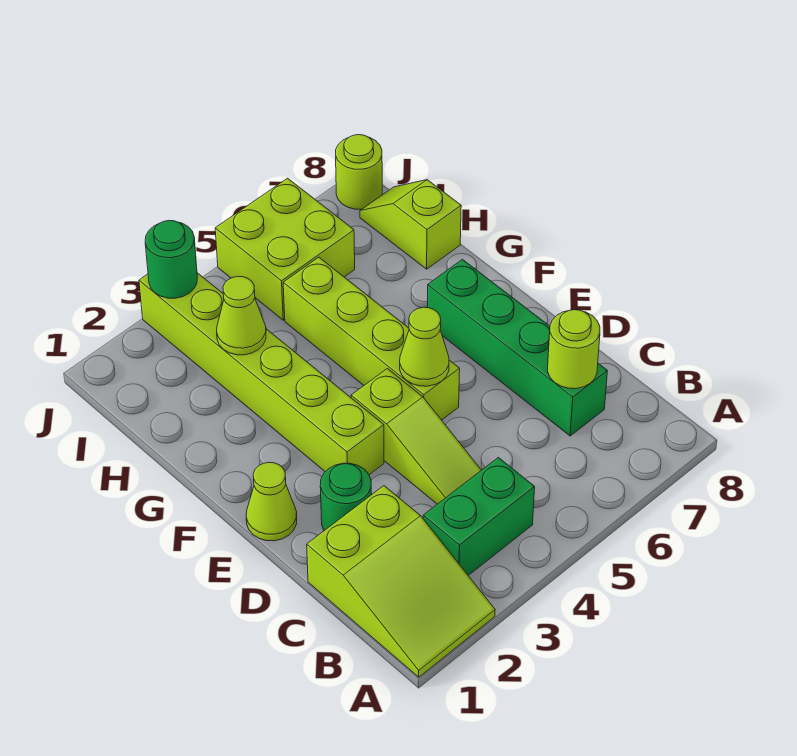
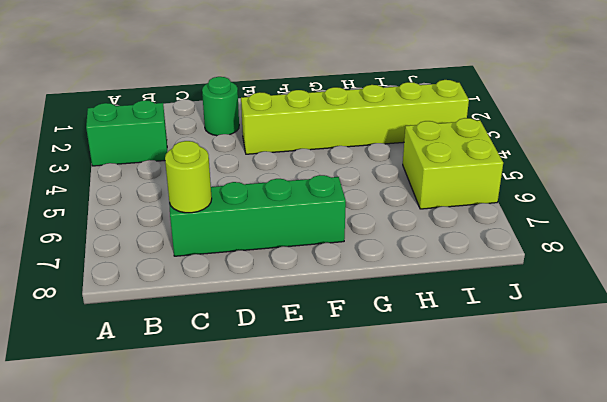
green brick A3:B3 level 1 -> green brick B3:B4 level 1
none -> lime slope A1:C2 level 1 top C
none -> lime slope C4:E4 level 1 top E
none -> lime cone E1 level 1

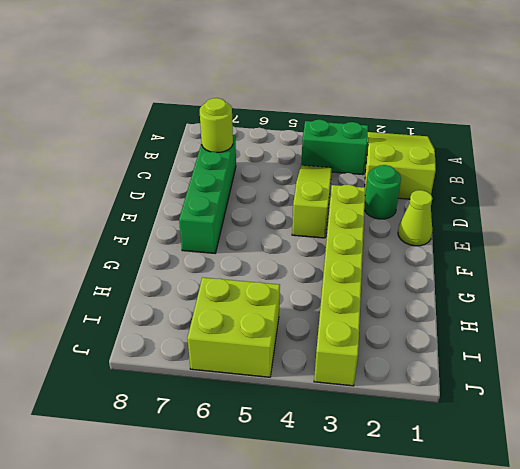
none -> lime brick E5:H5 level 1
none -> lime slope H8:I8 level 1 top H
none -> lime round brick J8 level 1

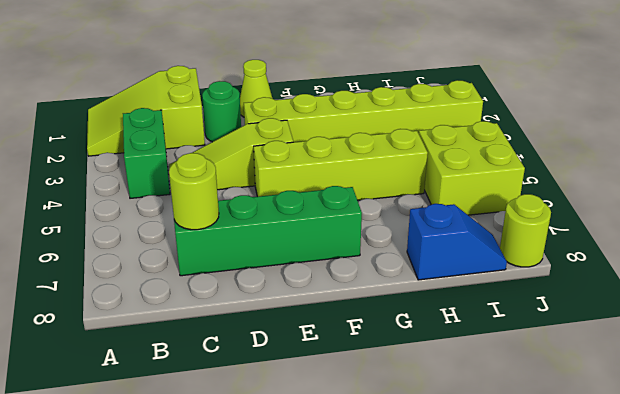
blue slope H8:I8 level 1 top H -> lime slope H8:I8 level 1 top H
none -> lime cone E5 level 2
none -> lime cone H3 level 2
none -> green round brick J3 level 2

